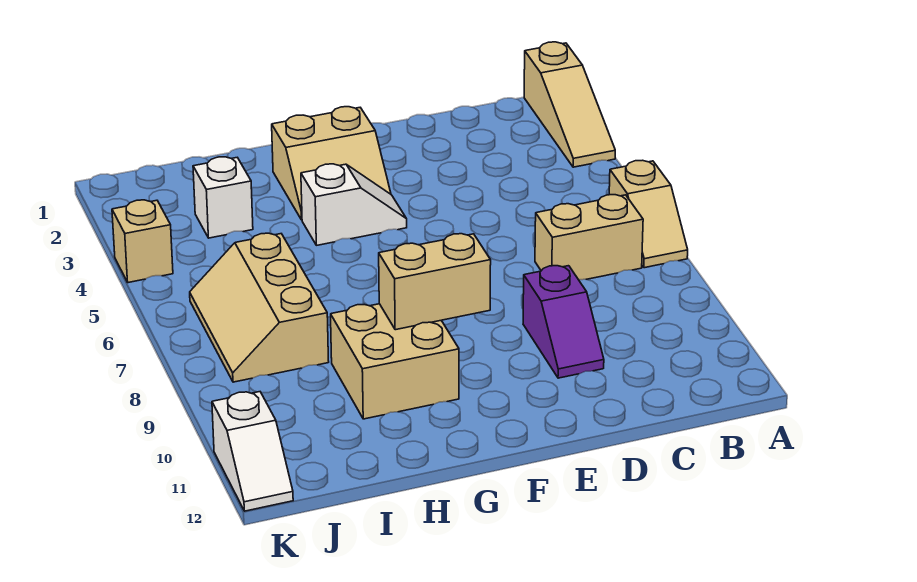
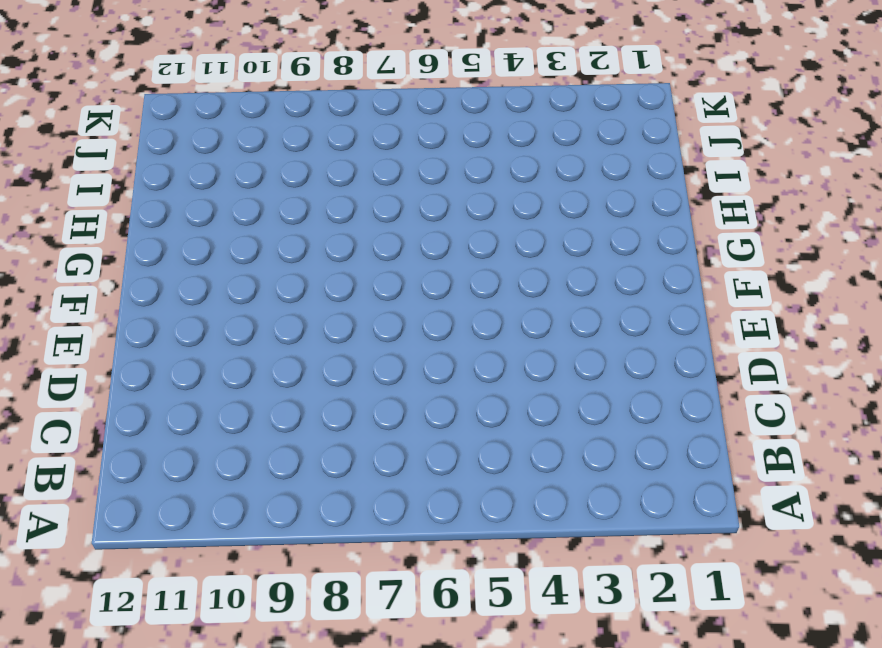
none -> tan slope A1:A3 level 1 top 1
none -> tan slope A6:A7 level 1 top 6
none -> tan brick B7:C7 level 1

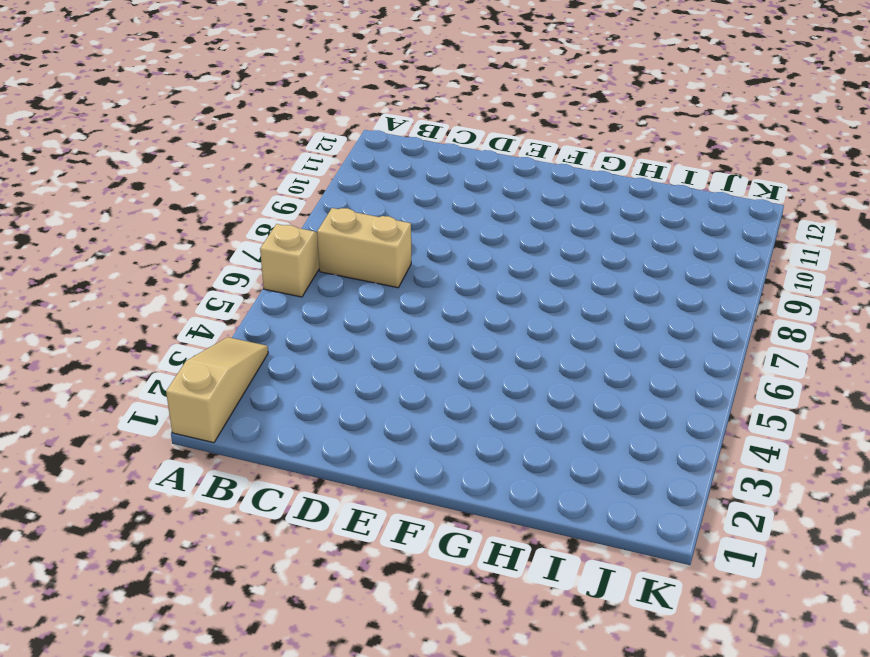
none -> purple slope D9:D10 level 1 top 9
none -> tan slope F2:G3 level 1 top 2
none -> white slope F4:G4 level 1 top G

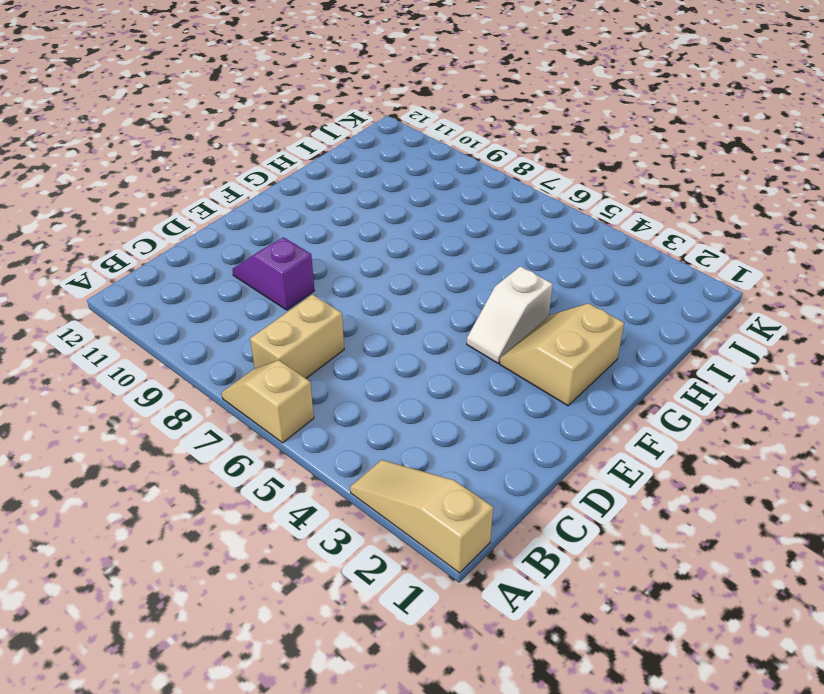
none -> tan brick G9:H10 level 1
none -> white brick I3 level 1
none -> tan slope I6:J8 level 1 top I

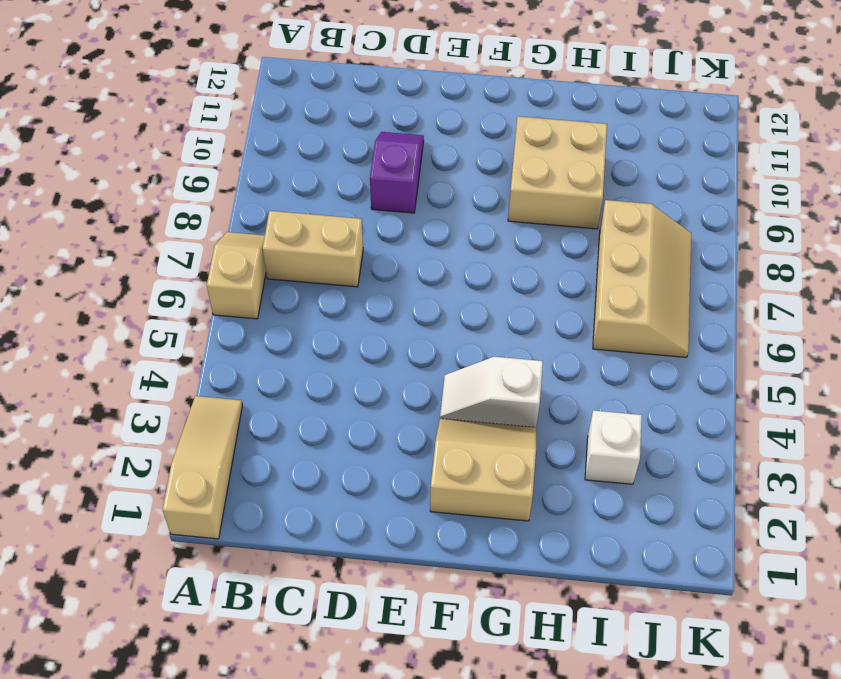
none -> tan brick K4 level 1
none -> white slope K11:K12 level 1 top 11
none -> tan brick F9:G9 level 2

